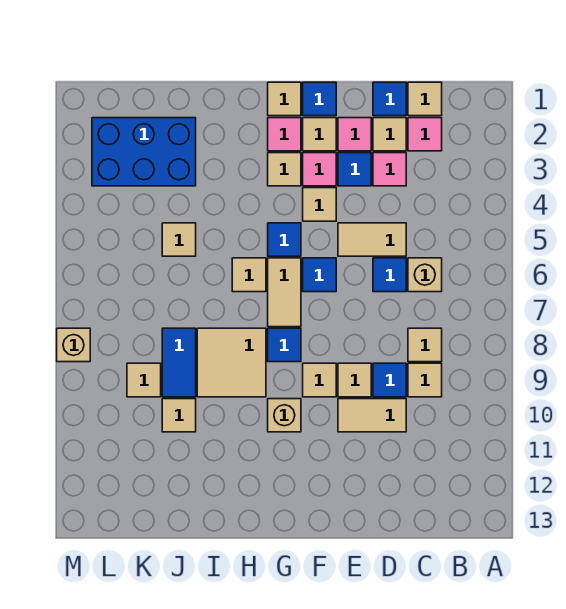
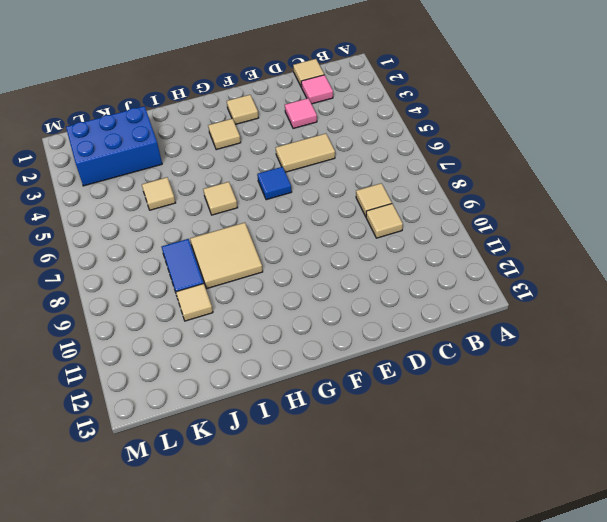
none -> tan brick C6 level 1
none -> blue tile D1 level 1
none -> tan tile D2 level 1
none -> blue tile D6 level 1

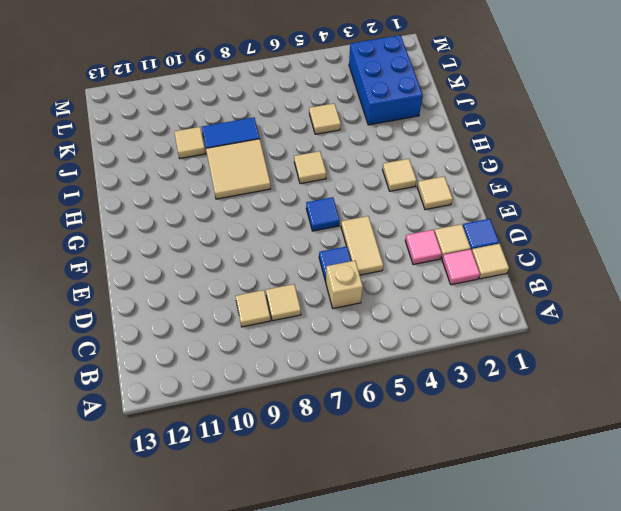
none -> blue tile D9 level 1
none -> tan tile D10:E10 level 1
none -> pink tile E2 level 1
none -> blue tile E3 level 1

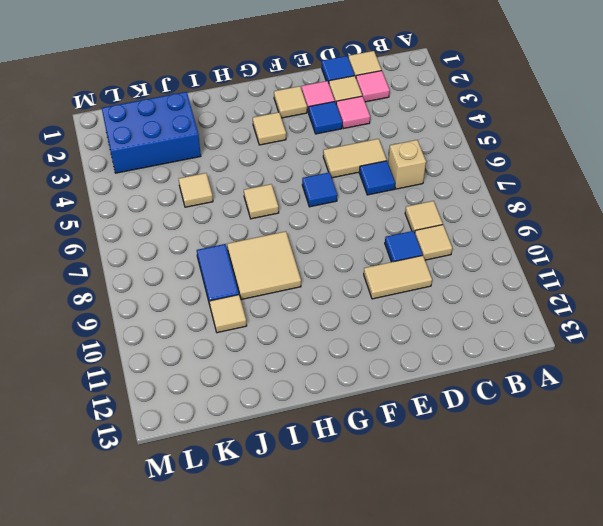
none -> tan tile E9 level 1
none -> blue tile F1 level 1
none -> pink tile F3 level 1
none -> tan tile F4 level 1

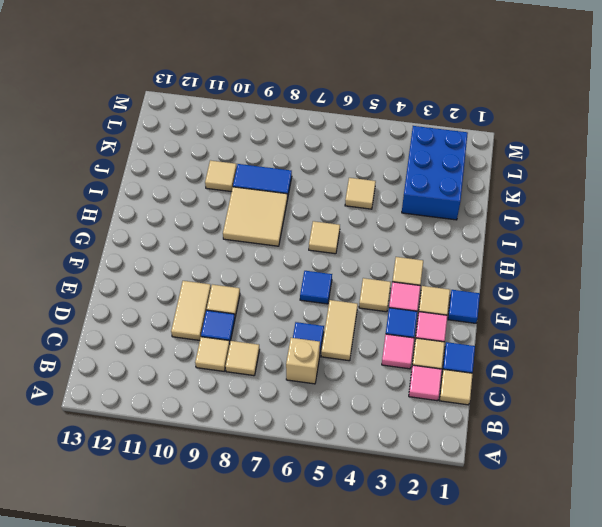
none -> tan tile F9 level 1
none -> tan tile G1 level 1
none -> pink tile G2 level 1
none -> blue tile G5 level 1

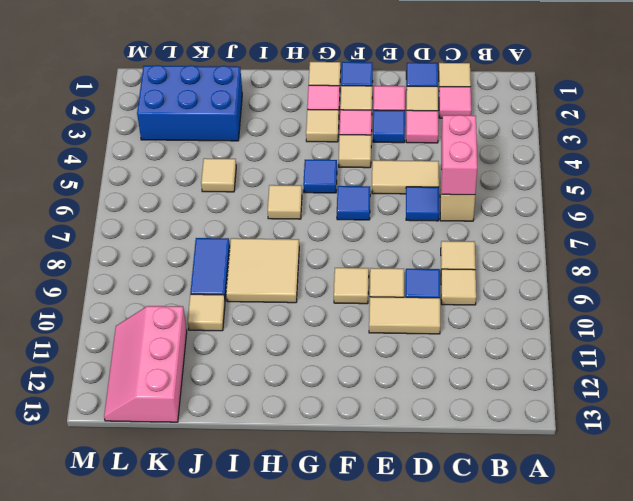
pink brick C5:C6 level 2 -> none
pink slope K11:L13 level 1 top K -> none
none -> tan tile G6:G7 level 1
none -> blue tile G8 level 1
none -> tan brick G10 level 1
none -> tan tile K9 level 1

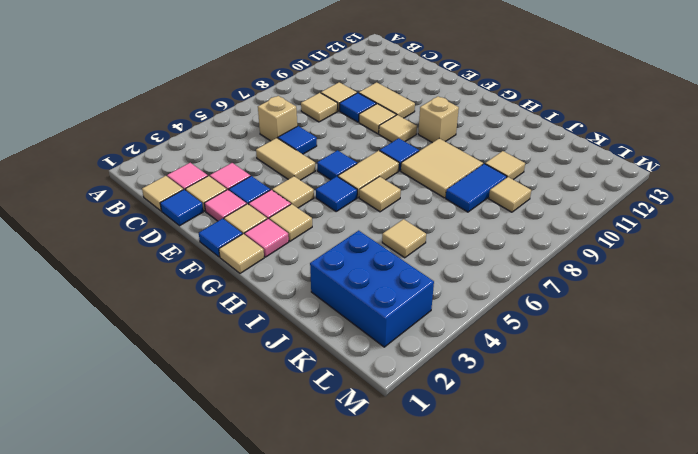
none -> tan brick M8 level 1

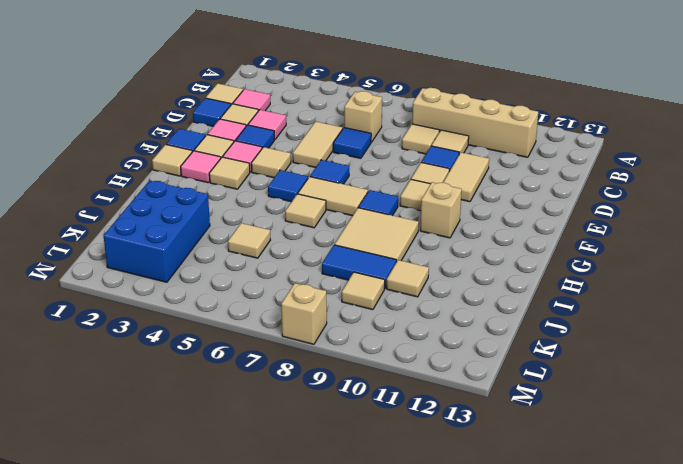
tan brick B8:B11 level 1 -> none

